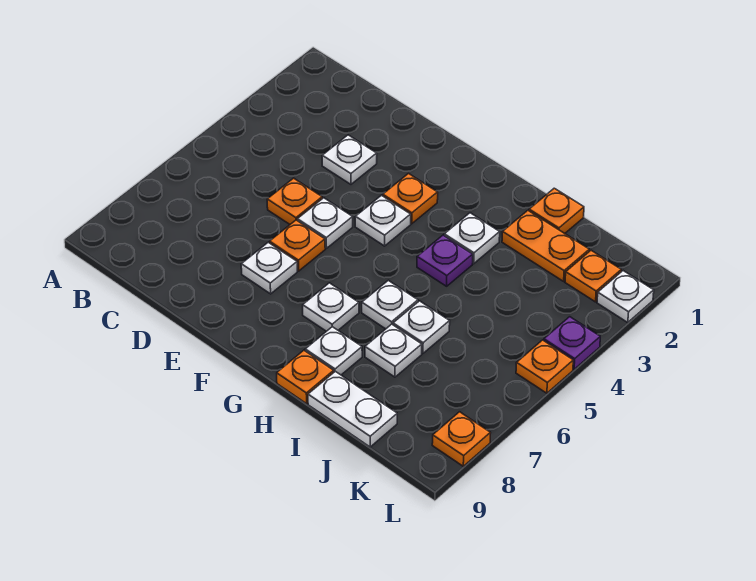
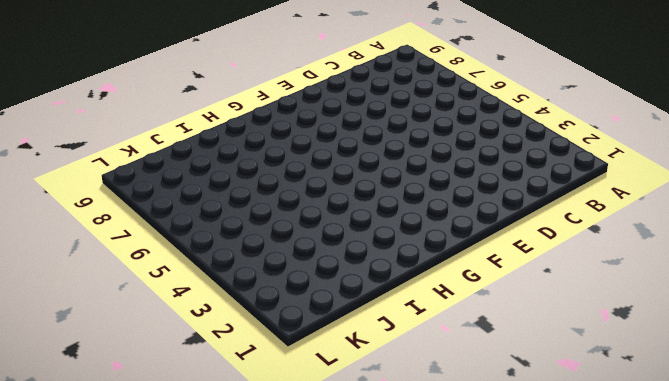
none -> white plate D3 level 1
none -> orange plate D5 level 1
none -> white plate E5 level 1

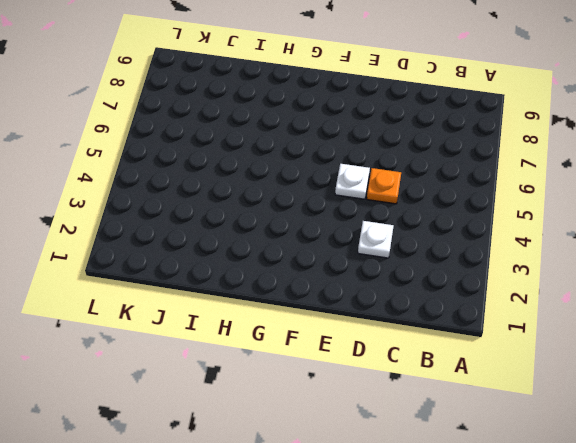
none -> orange plate E6 level 1
none -> white plate E7 level 1
none -> orange plate F3 level 1

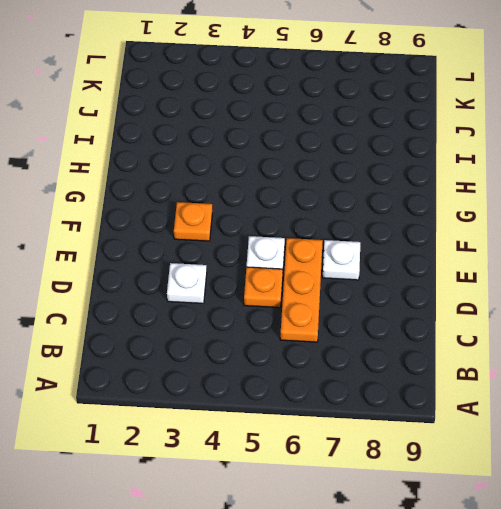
orange plate C6:E6 level 1 -> orange plate E6 level 1
none -> white plate F4 level 1
none -> white plate G7 level 1
none -> white plate H3 level 1

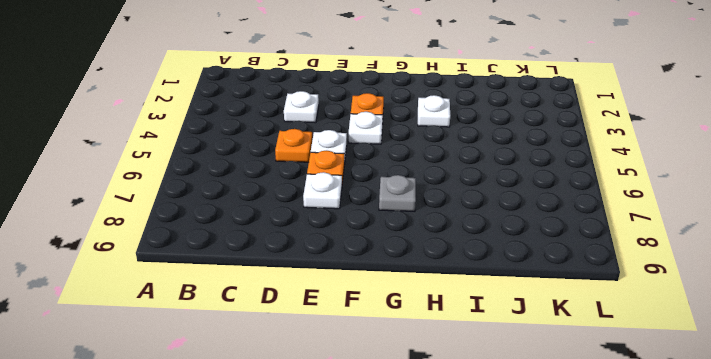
grey plate G7 level 1 -> white plate G7 level 1
none -> purple plate H4 level 1
none -> white plate H6 level 1
none -> white plate H8 level 1

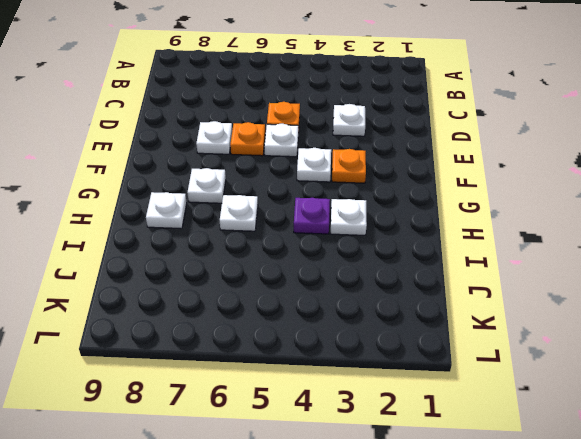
none -> orange plate H9 level 1
none -> orange plate I1 level 1
none -> orange plate I2:J2 level 1

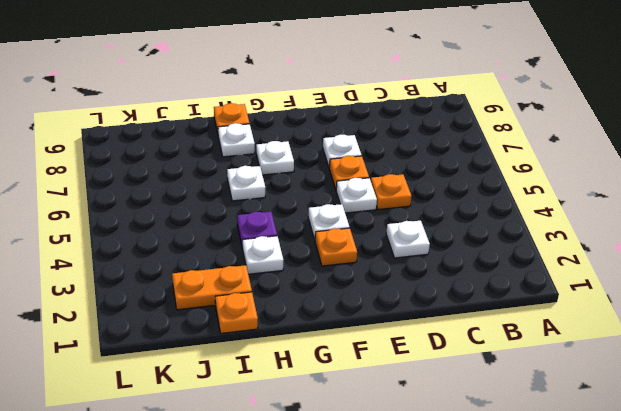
none -> white plate I6 level 1
none -> white plate I7 level 1
none -> white plate I9:J9 level 1

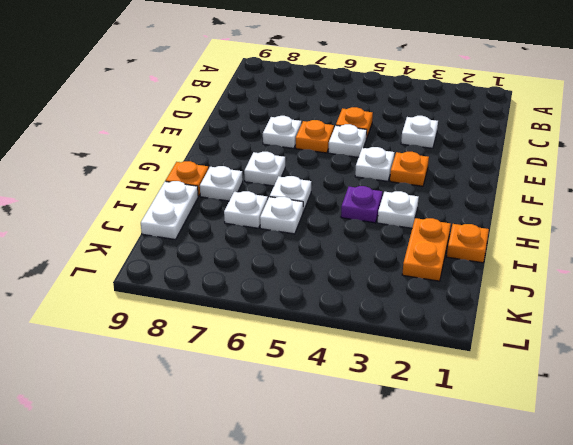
none -> orange plate K2 level 1
none -> white plate L2 level 1
none -> purple plate L4 level 1

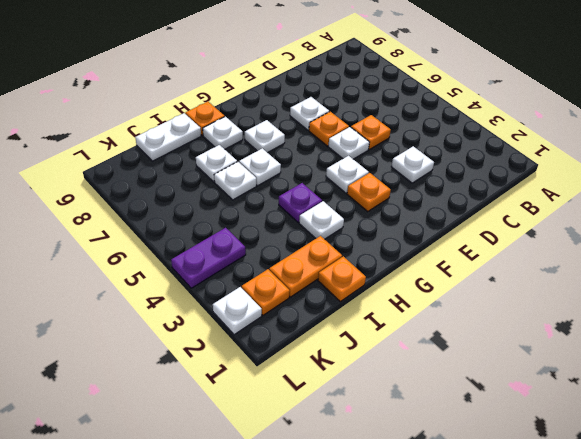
purple plate K4:L4 level 1 -> purple plate L4 level 1
none -> orange plate L5 level 1
none -> orange plate L8 level 1

